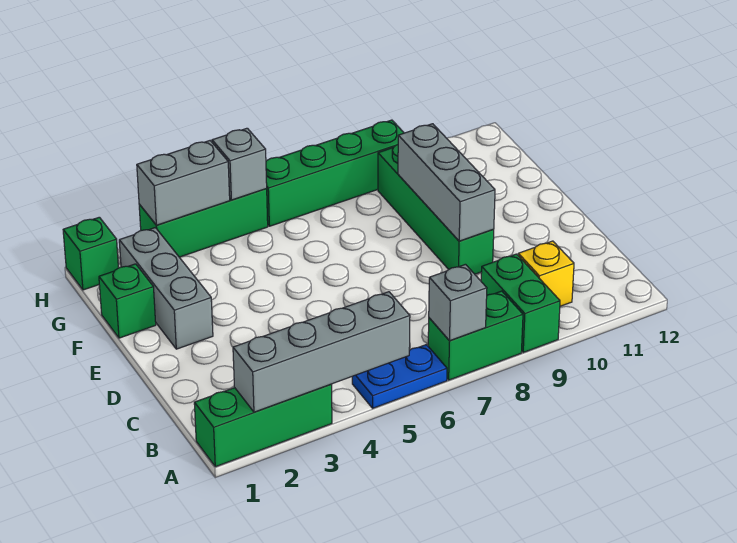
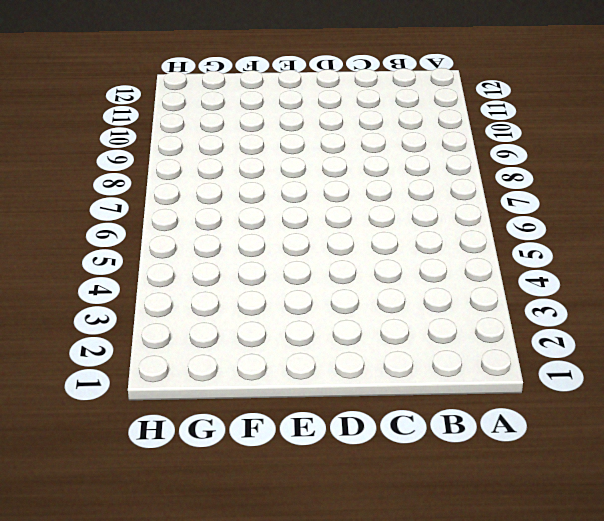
none -> green brick A1:A3 level 1
none -> blue plate A5:A6 level 1
none -> green brick A7:A8 level 1

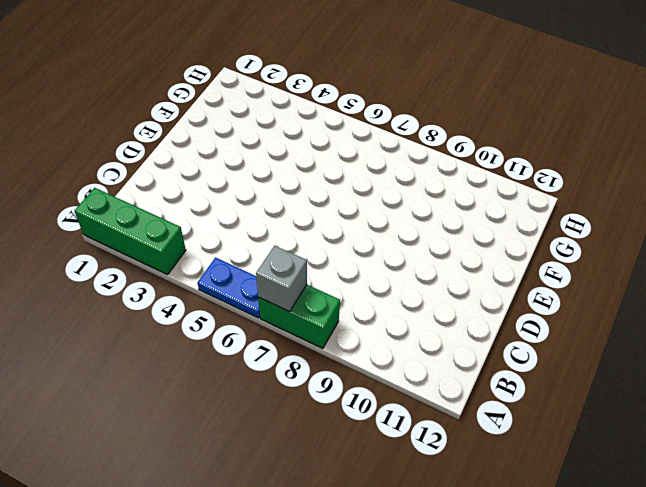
none -> green brick A9:B9 level 1
none -> yellow brick B10 level 1
none -> green brick D9:G9 level 1

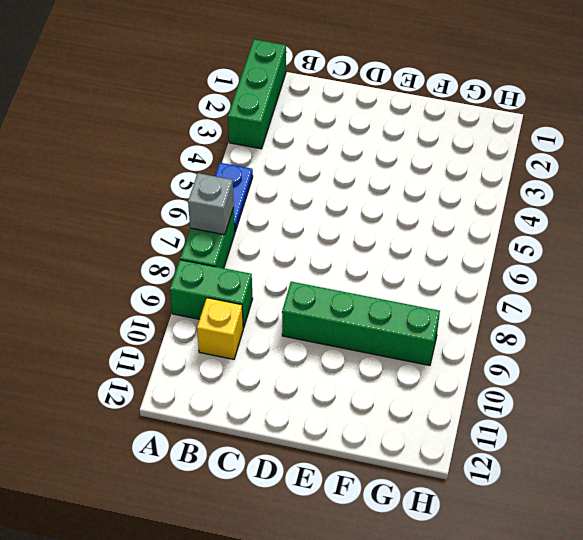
none -> grey brick E2:G2 level 1
none -> green brick F1 level 1
none -> green brick H1 level 1

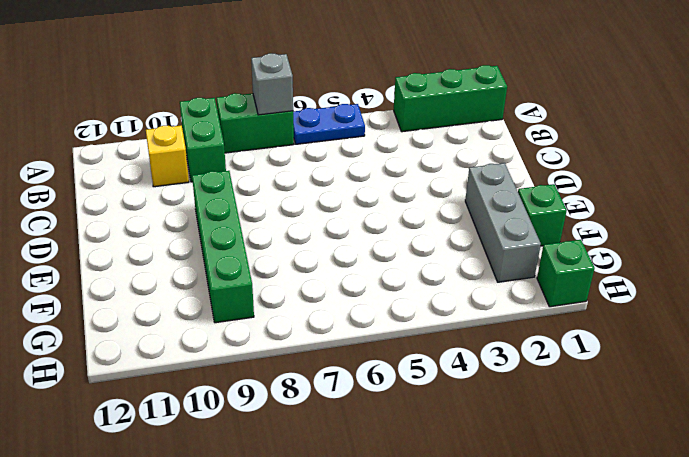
none -> green brick H3:H5 level 1
none -> green brick H6:H9 level 1
none -> grey brick A2:A5 level 2

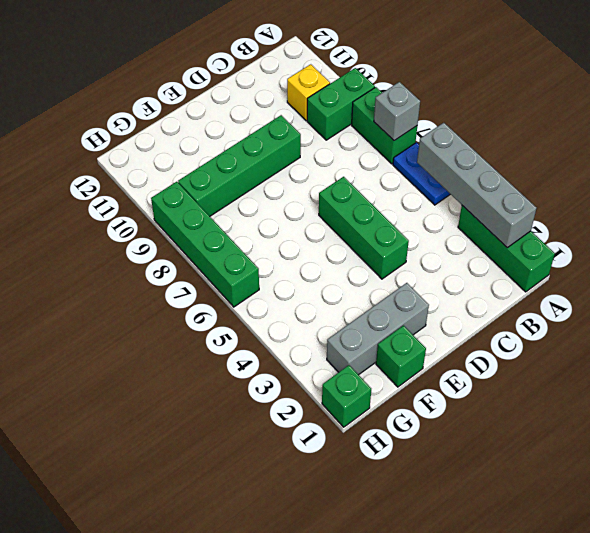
green brick D4:D6 level 1 -> green brick H3:H5 level 1
none -> grey brick D9:F9 level 2
none -> grey brick H3:H4 level 2
none -> grey brick H5 level 2

